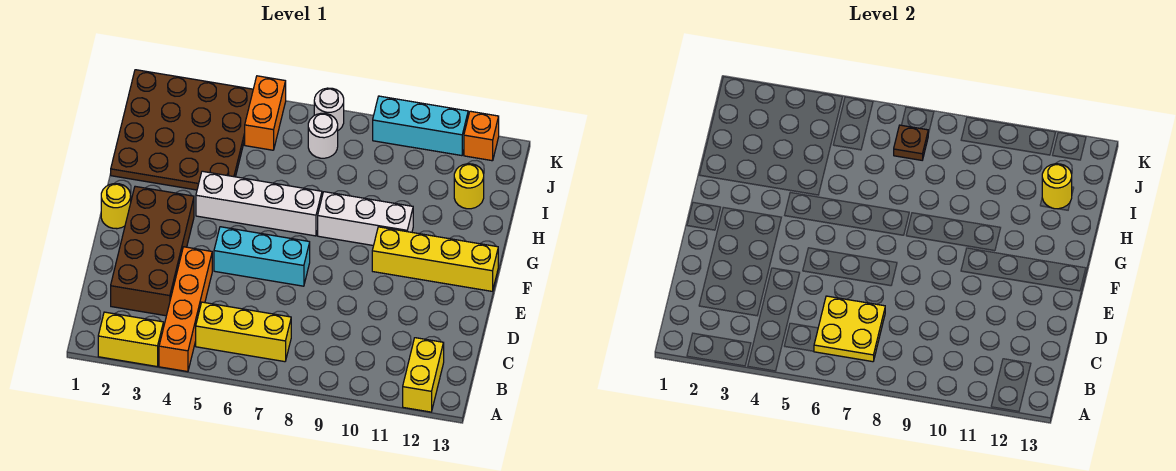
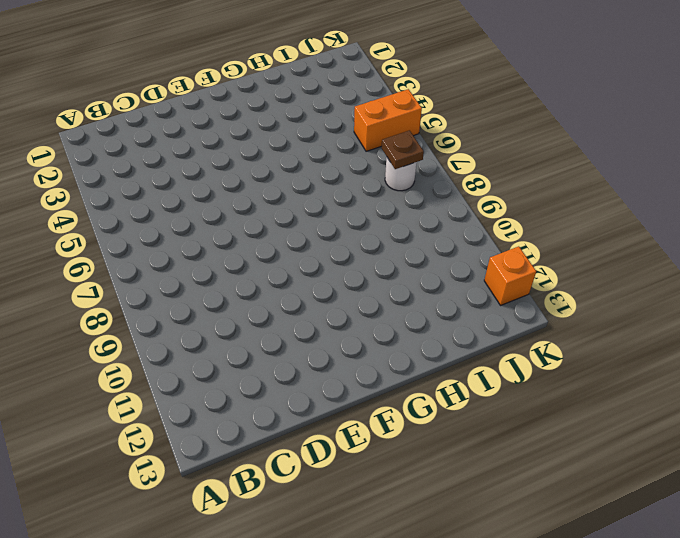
none -> yellow brick A2:A3 level 1
none -> orange brick A4:D4 level 1
none -> yellow brick A12:B12 level 1

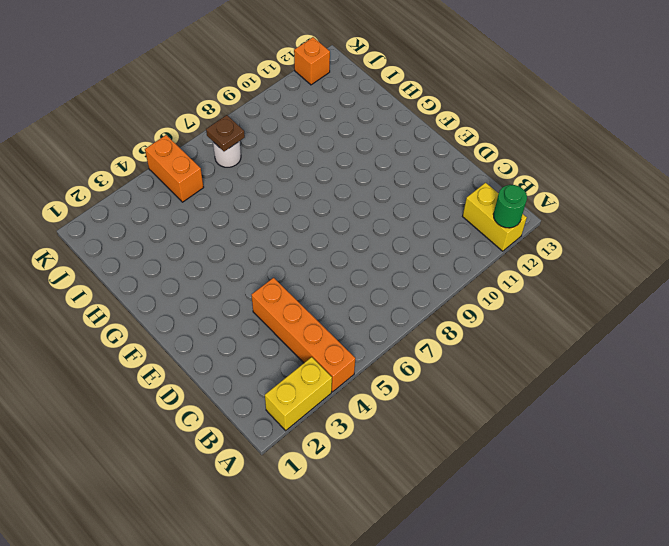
green round brick A12 level 2 -> none
none -> yellow brick B5:B7 level 1
none -> brown brick C2:F3 level 1
none -> cyan brick E5:E7 level 1

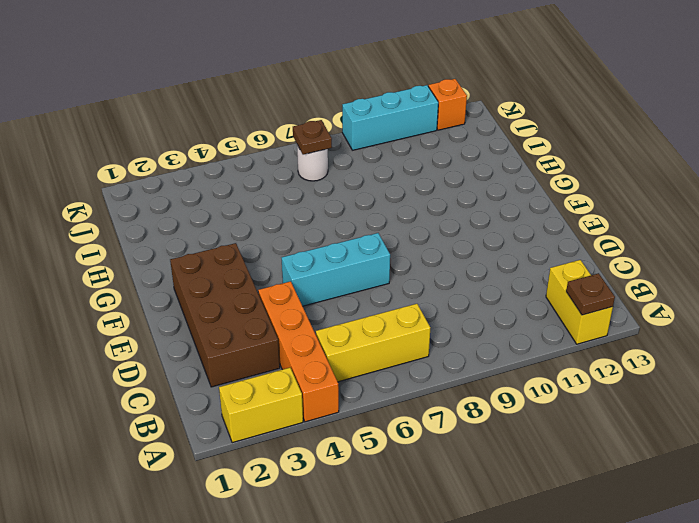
brown plate A12 level 2 -> none
none -> yellow round brick F1 level 1
none -> yellow brick F10:F13 level 1
none -> white brick G4:G7 level 1

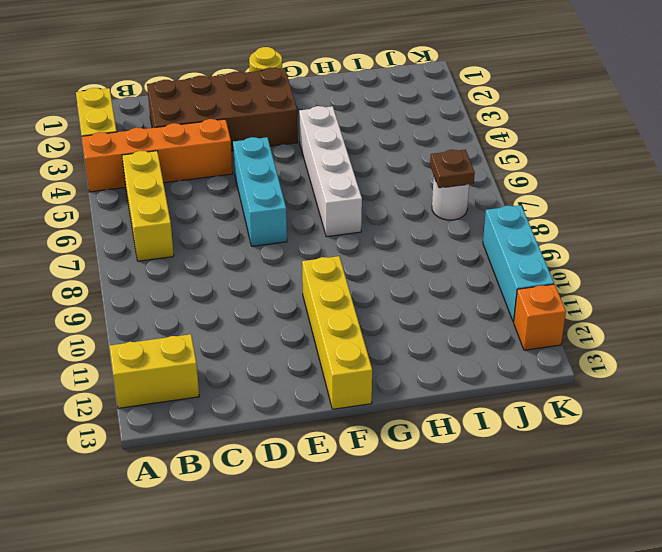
none -> white brick G8:G10 level 1
none -> brown plate H1:K4 level 1
none -> yellow round brick I12 level 1

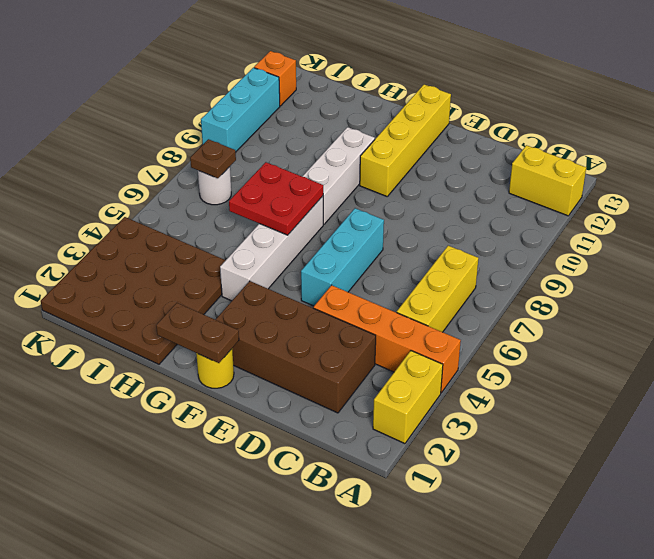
brown plate F1:G1 level 2 -> none
red plate G6:H7 level 2 -> none
none -> yellow round brick I12 level 1
none -> orange brick J5:K5 level 1
none -> white round brick K7 level 1

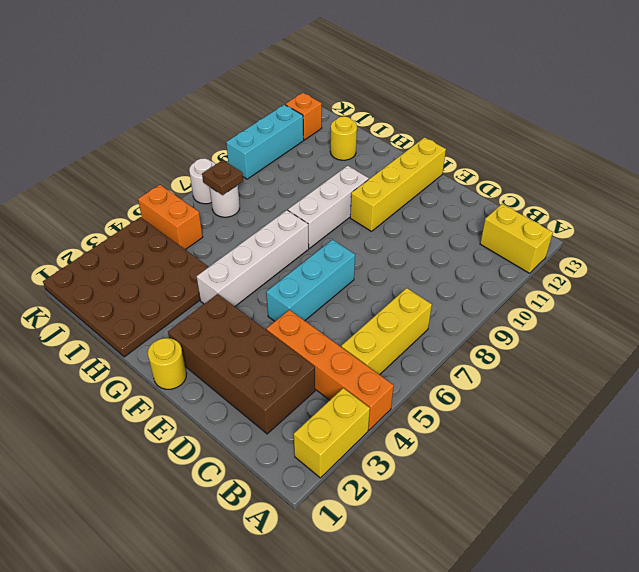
none -> yellow plate B6:C7 level 2
none -> yellow round brick I12 level 2

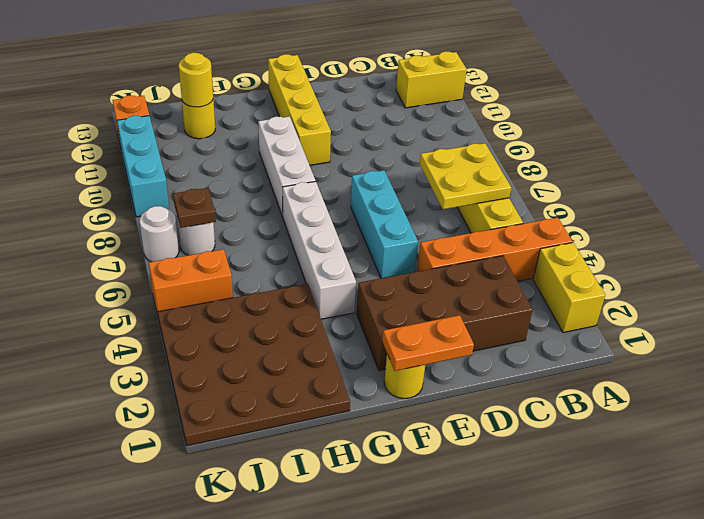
orange plate E1:F1 level 2 -> none

